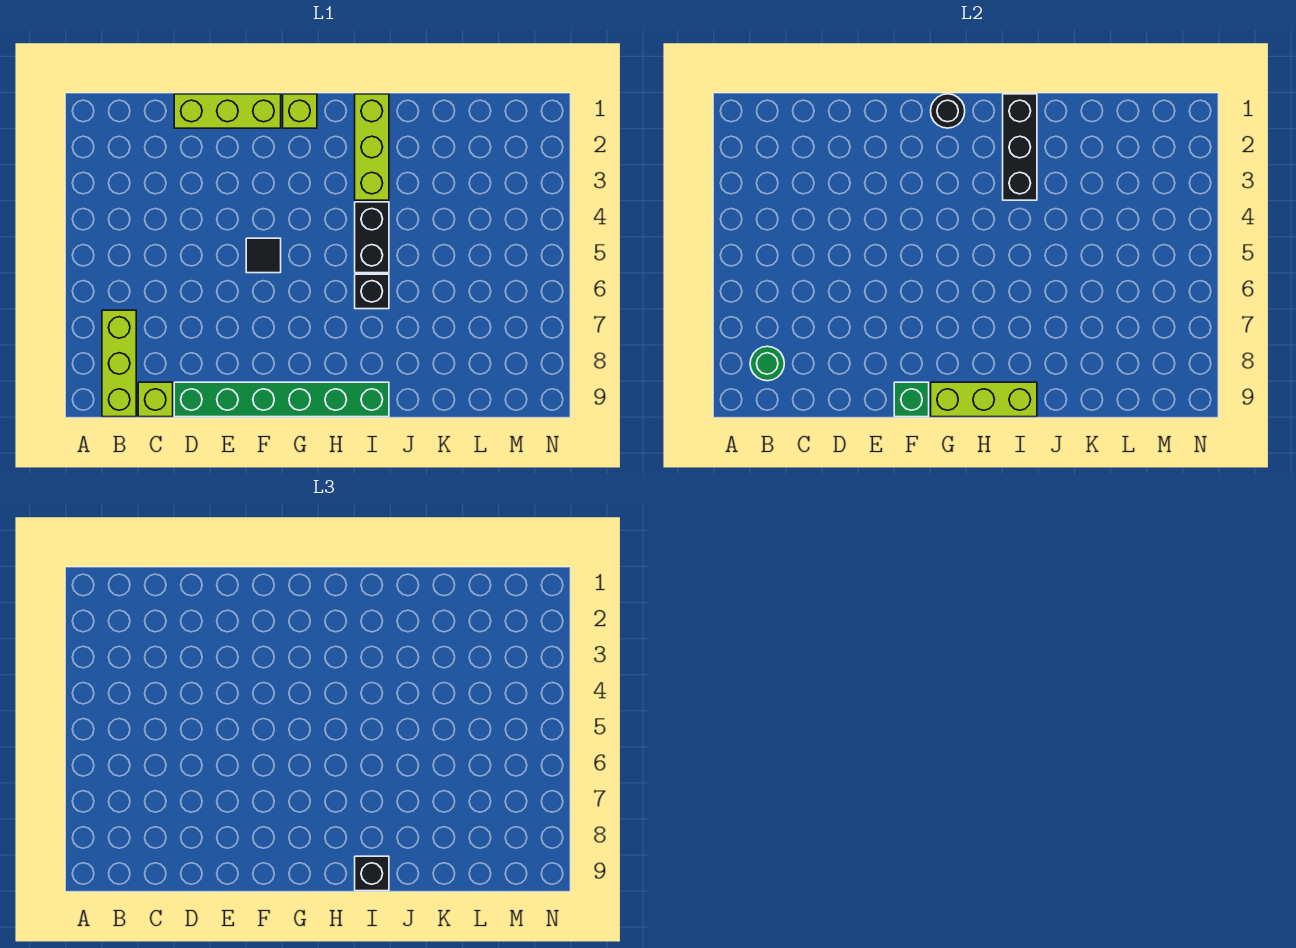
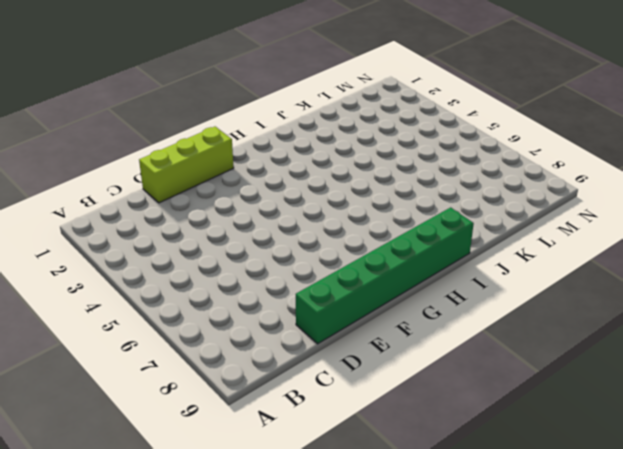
none -> lime brick B7:B9 level 1
none -> lime brick C9 level 1
none -> black tile F5 level 1

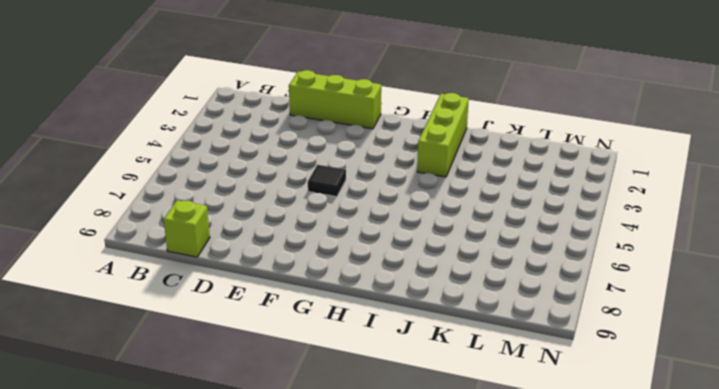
none -> lime brick B7:B9 level 1
none -> green brick D9:I9 level 1
none -> lime brick G1 level 1

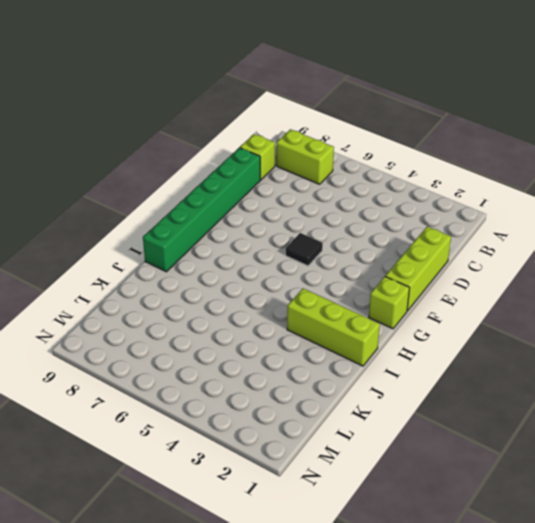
lime brick B7:B8 level 1 -> lime brick B7:B9 level 1
none -> black brick I4:I5 level 1
none -> black brick I6 level 1
none -> green round brick B8 level 2

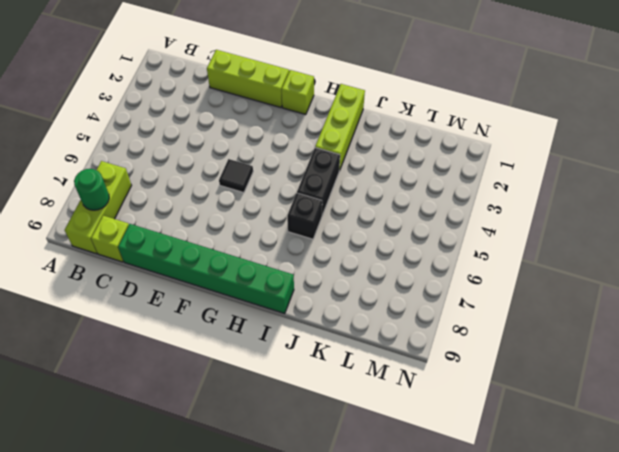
none -> green brick F9 level 2
none -> black round brick G1 level 2
none -> lime brick G9:I9 level 2

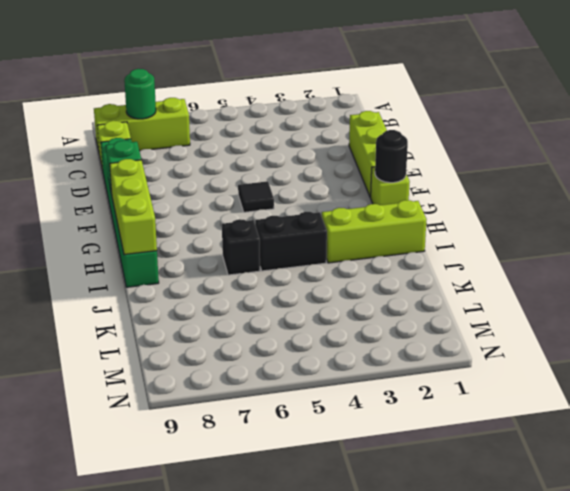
none -> black brick I1:I3 level 2
none -> black brick I9 level 3

